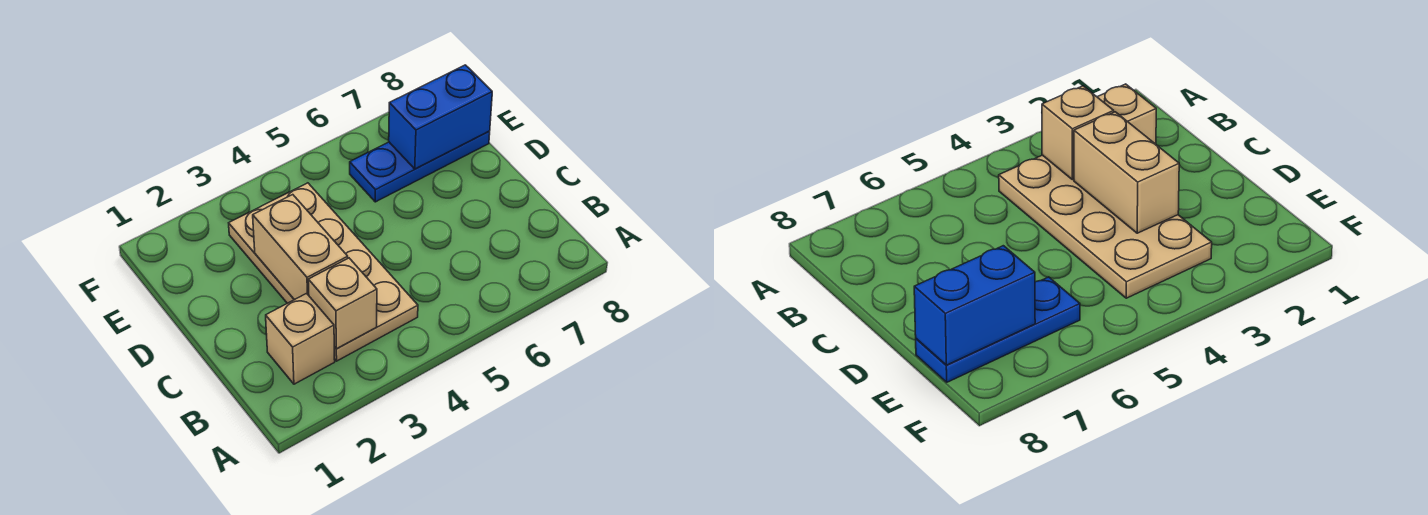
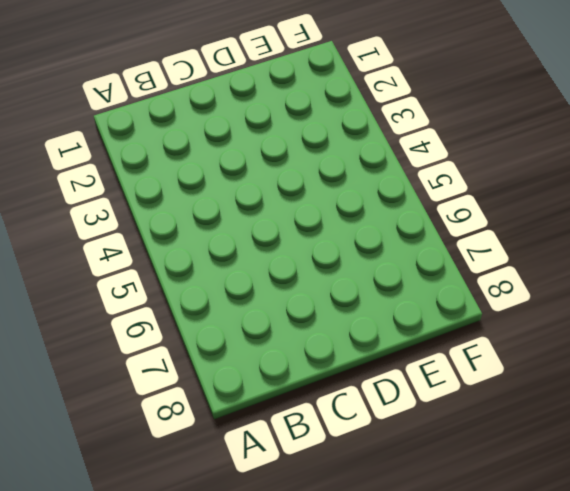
none -> tan brick B2 level 1
none -> tan plate B3:E4 level 1

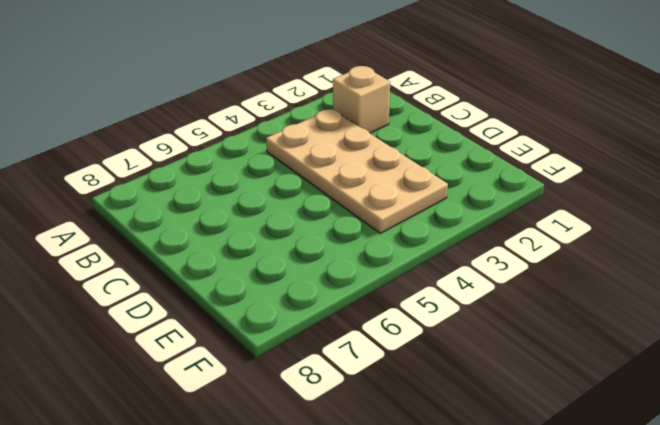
none -> blue plate E6:E8 level 1
none -> tan brick B3 level 2

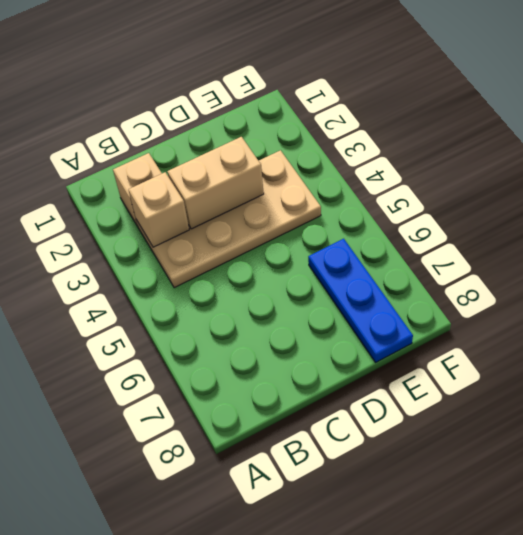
none -> blue brick E7:E8 level 2

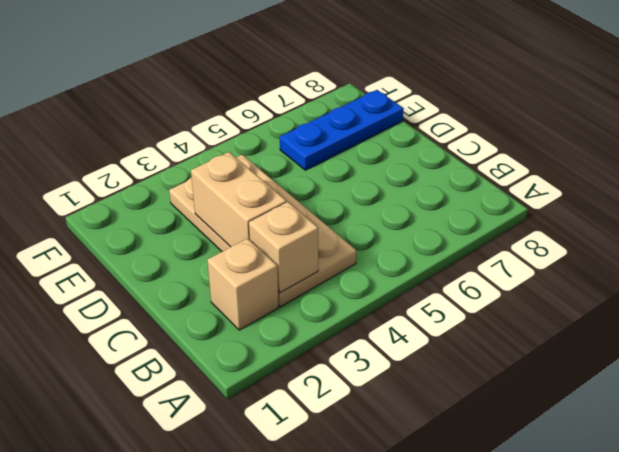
none -> blue brick E7:E8 level 2

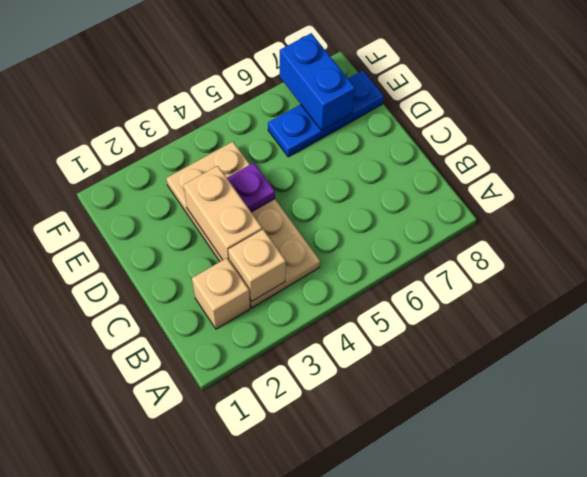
purple plate D4 level 2 -> none
blue brick E7:F7 level 2 -> blue brick E7:E8 level 2

